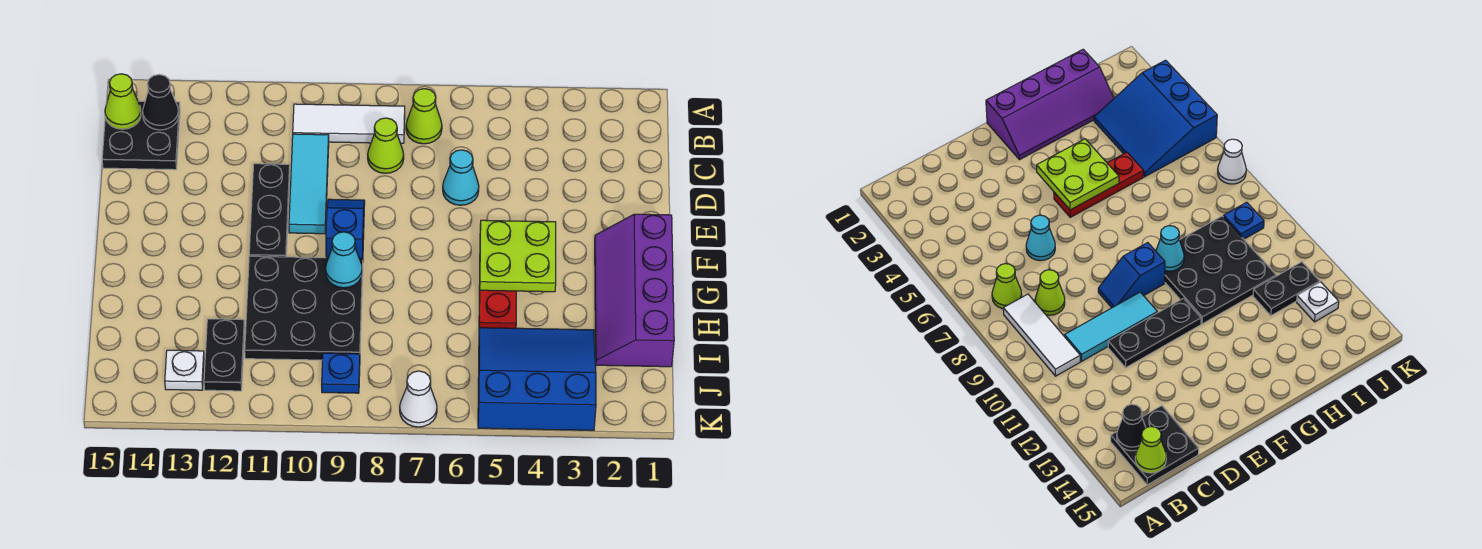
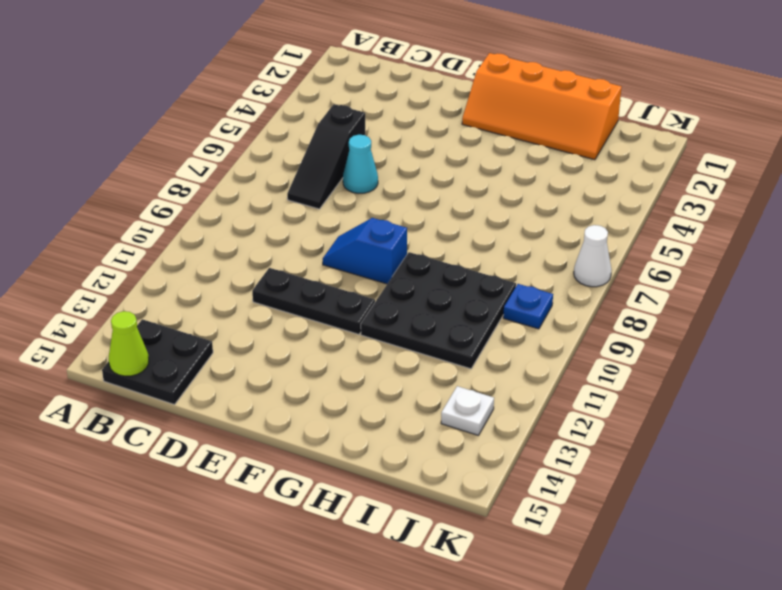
black slope C5:C7 level 1 top 5 -> none
orange slope F1:I2 level 1 top 1 -> purple slope F1:I2 level 1 top 1
none -> lime cone B7 level 1
none -> white tile B8:B10 level 1
none -> lime cone C8 level 1

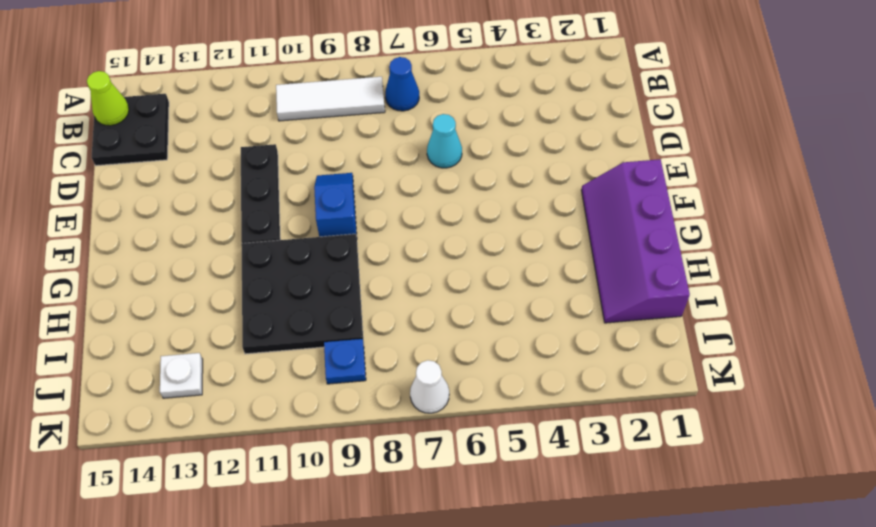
blue cone B7 level 1 -> lime cone B7 level 1
none -> lime cone C8 level 1
none -> cyan tile C10:E10 level 1
none -> red plate F5:H5 level 1

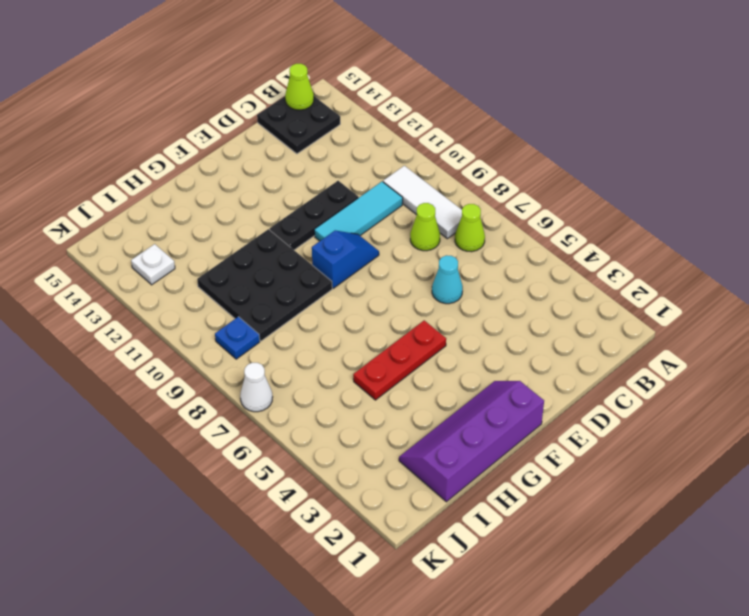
none -> blue slope I3:K5 level 1 top K
none -> black plate I12:J12 level 1
none -> black cone B14 level 2

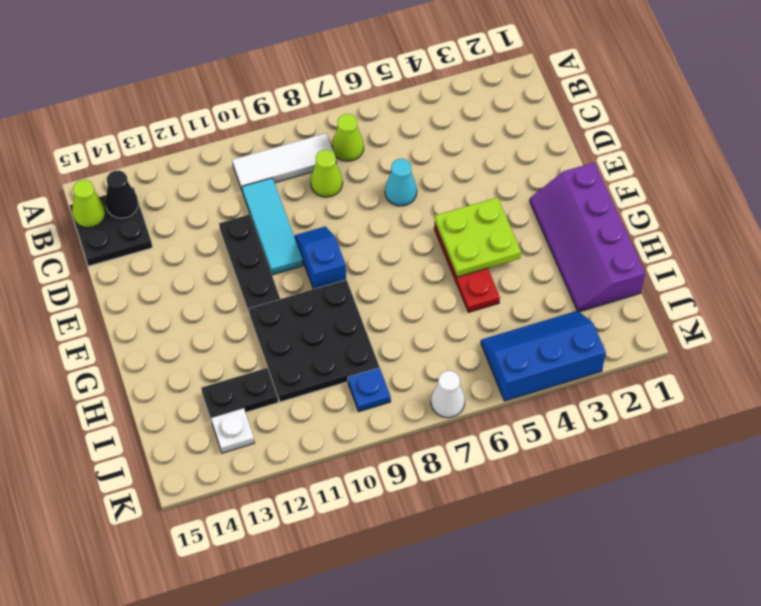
black plate I12:I13 level 1 -> black plate I12:J12 level 1
blue slope J3:K5 level 1 top K -> blue slope I3:K5 level 1 top K
none -> cyan cone G9 level 2

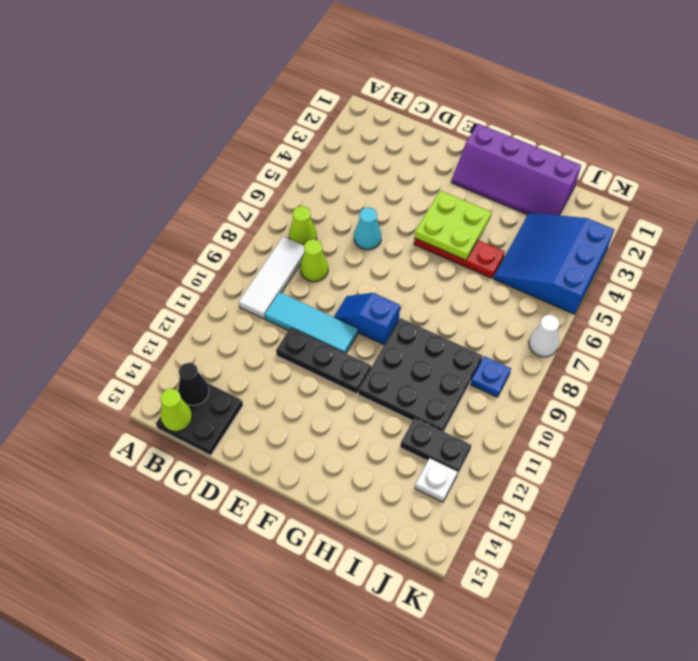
none -> cyan cone G9 level 2

